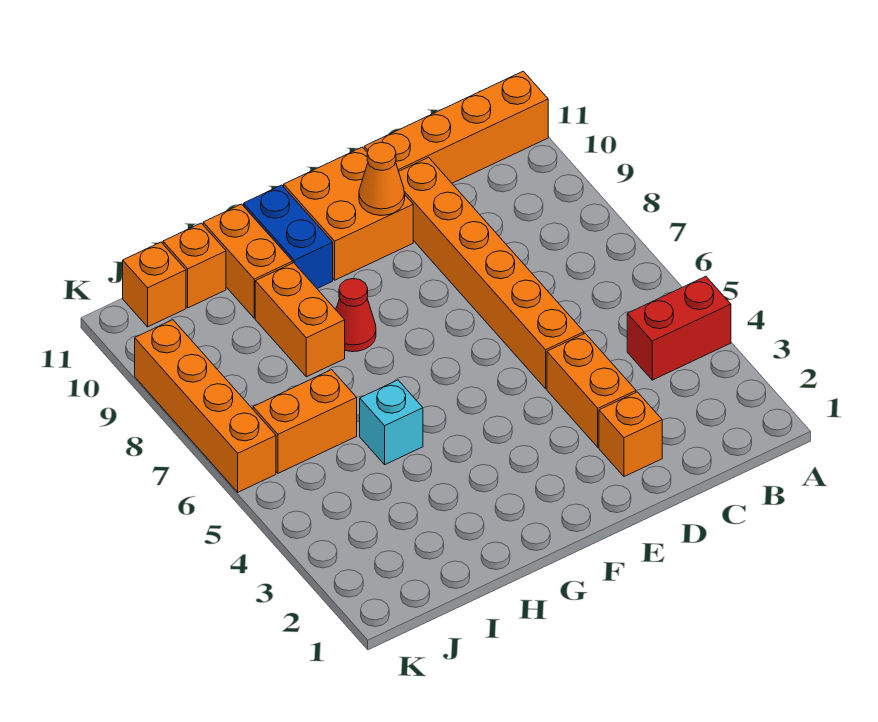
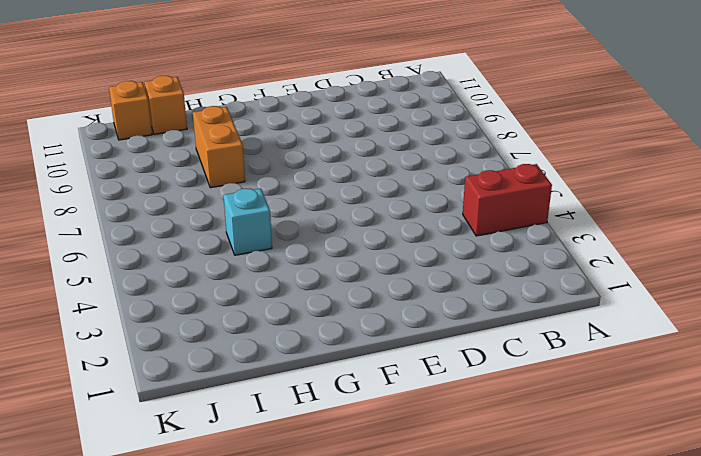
none -> orange brick A11:D11 level 1
none -> orange brick D2 level 1
none -> orange brick D3:D4 level 1

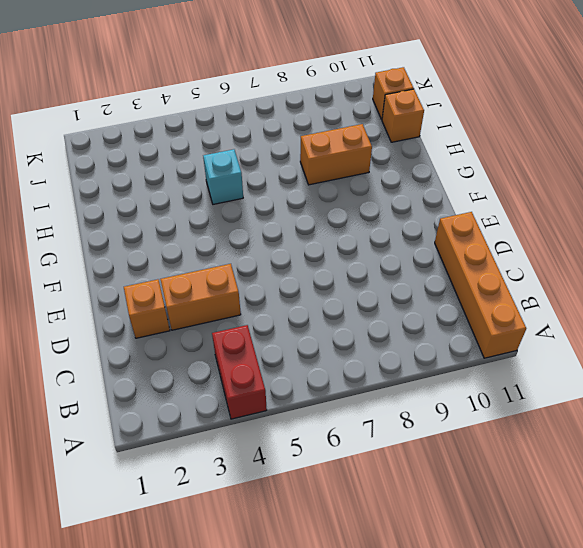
none -> orange brick D5:D10 level 1
none -> orange brick E10:F11 level 1
none -> red cone G8 level 1

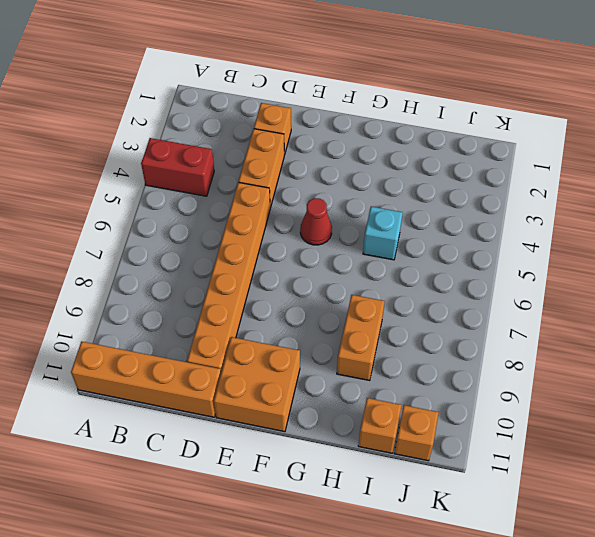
red cone F5 level 1 -> red cone G8 level 1
none -> blue brick G10:G11 level 1
none -> orange brick H10:H11 level 1
none -> orange brick I6:J6 level 1

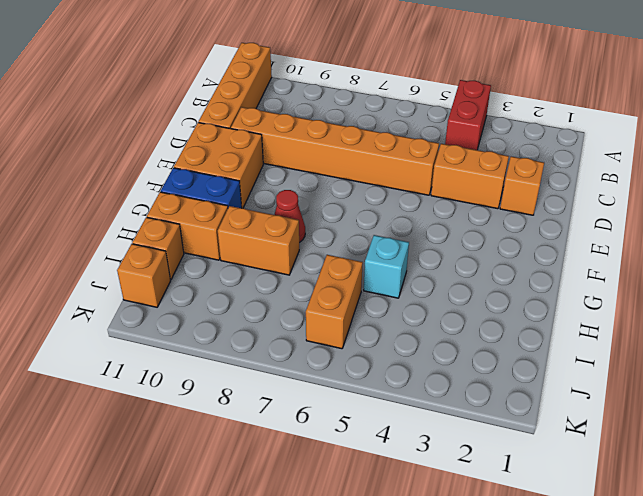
none -> orange brick K6:K9 level 1
none -> orange cone E10 level 2

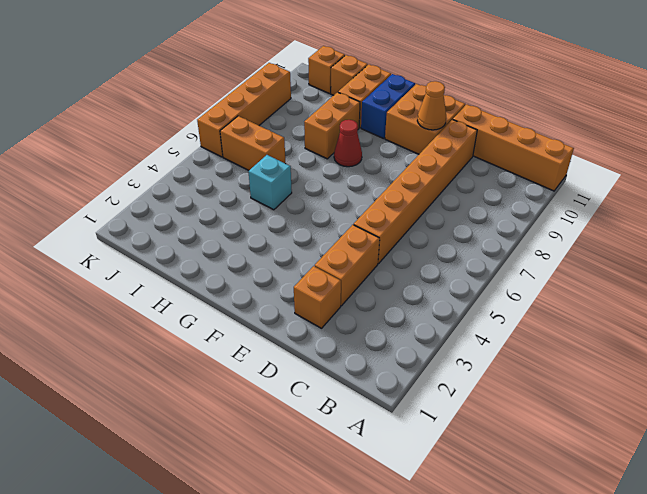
none -> red brick A4:B4 level 1

